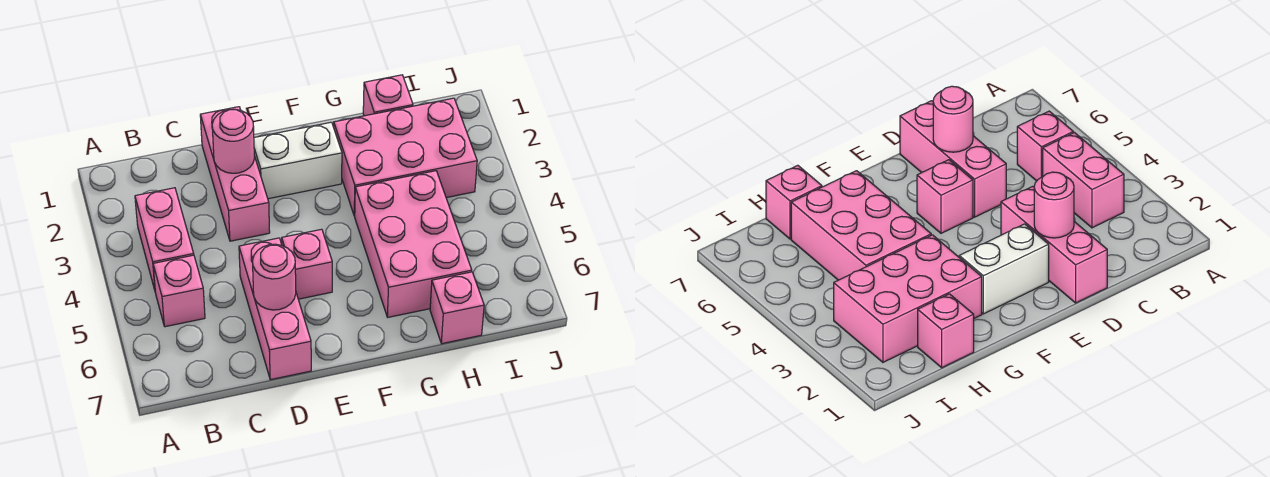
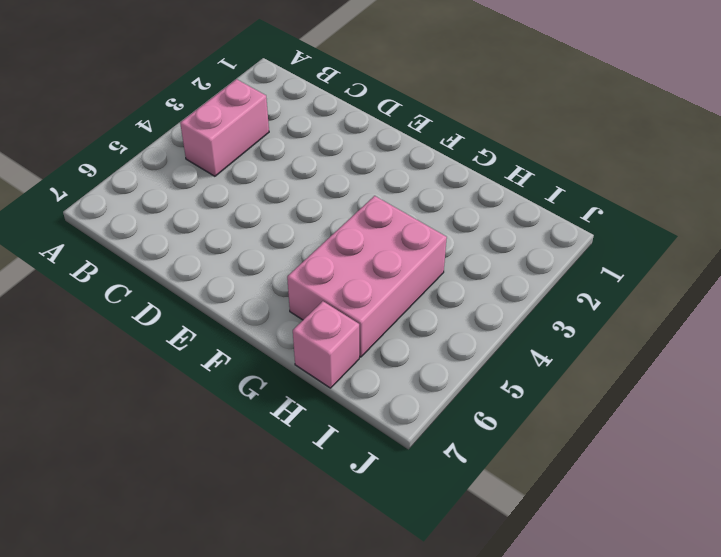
none -> pink brick B5 level 1
none -> pink brick D1:D3 level 1
none -> pink brick D5:D7 level 1

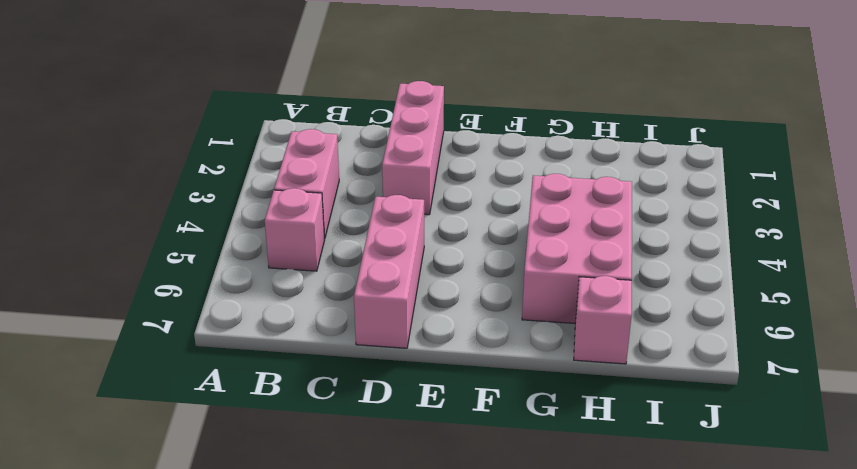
none -> white brick E2:F2 level 1
none -> pink brick E5 level 1
none -> pink brick G2:I3 level 1

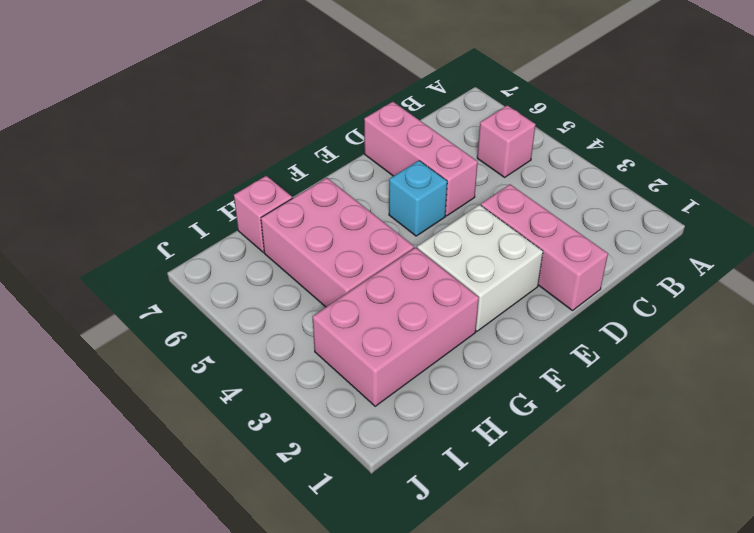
white brick E2:F3 level 1 -> white brick E2:F2 level 1
cyan brick E5 level 1 -> pink brick E5 level 1
none -> pink brick B3:B4 level 1
none -> pink brick H1 level 1
none -> pink round brick D2 level 2

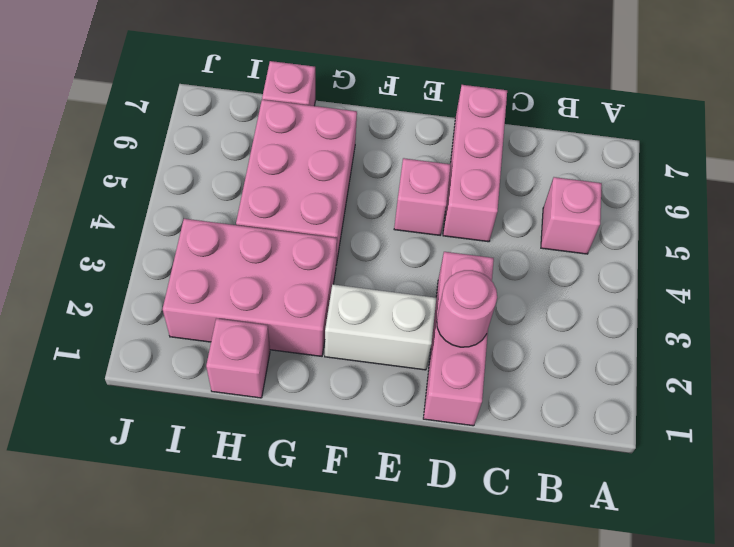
none -> pink brick B3:B4 level 1
none -> pink round brick D6 level 2

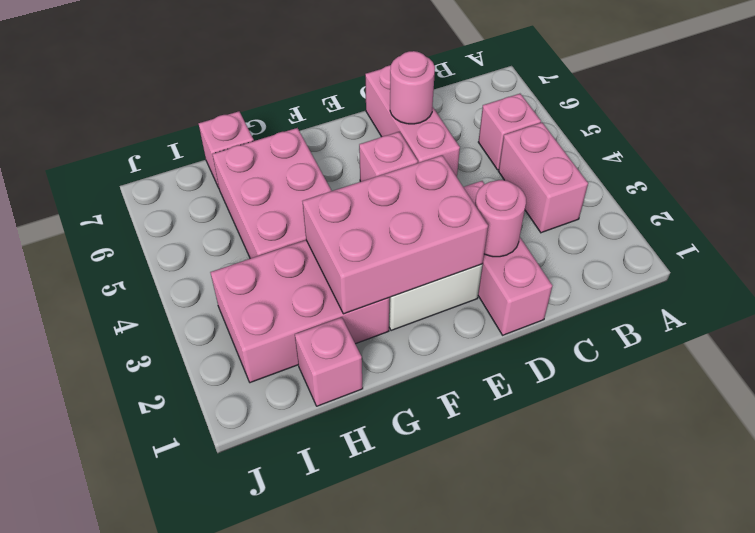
pink brick E2:G3 level 2 -> none

